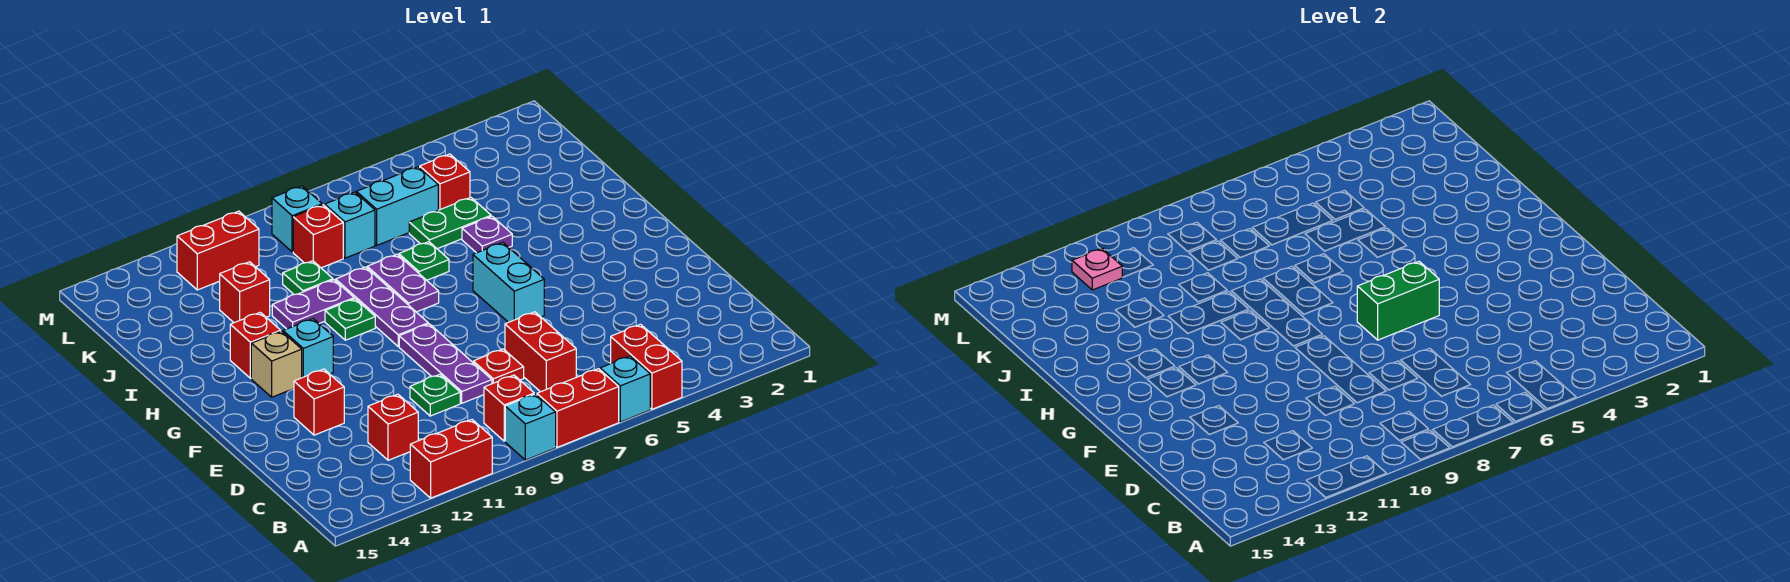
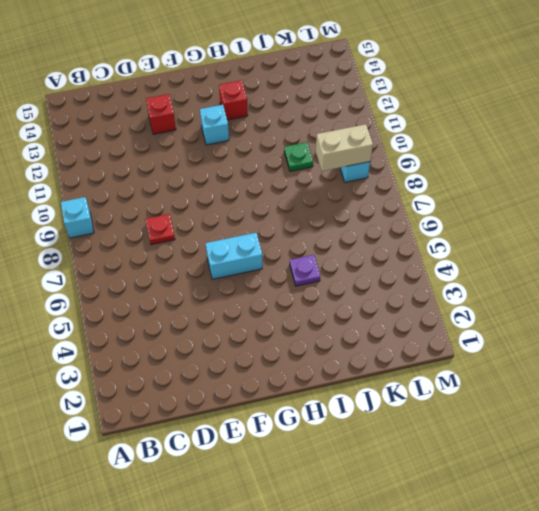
tan brick K9:L9 level 2 -> none
none -> red brick A5:B5 level 1
none -> cyan brick A6 level 1
none -> red brick A7:A8 level 1
none -> red brick A11:A12 level 1

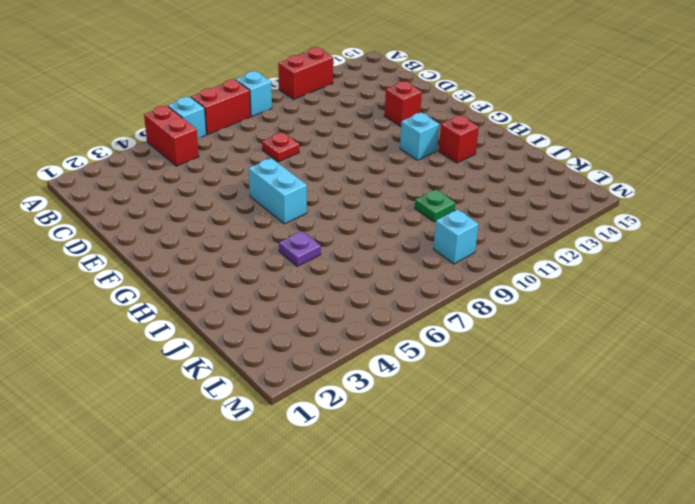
none -> red brick B9 level 1
none -> red brick C7:D7 level 1
none -> red brick C12 level 1
none -> purple plate D9:F9 level 1

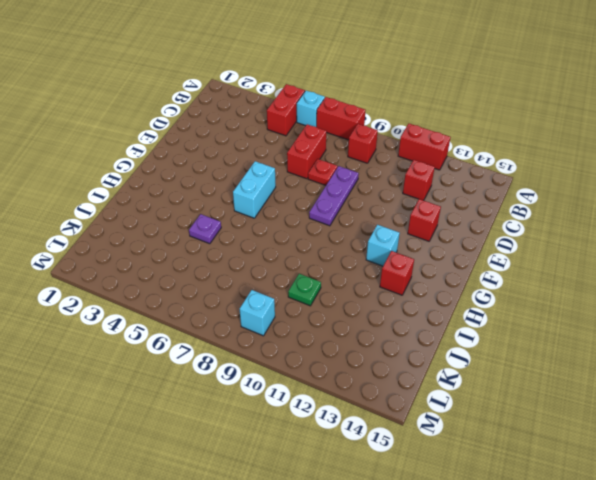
none -> cyan brick A9 level 1
none -> green plate D10 level 1
none -> purple plate G9:I9 level 1
none -> tan brick G13 level 1

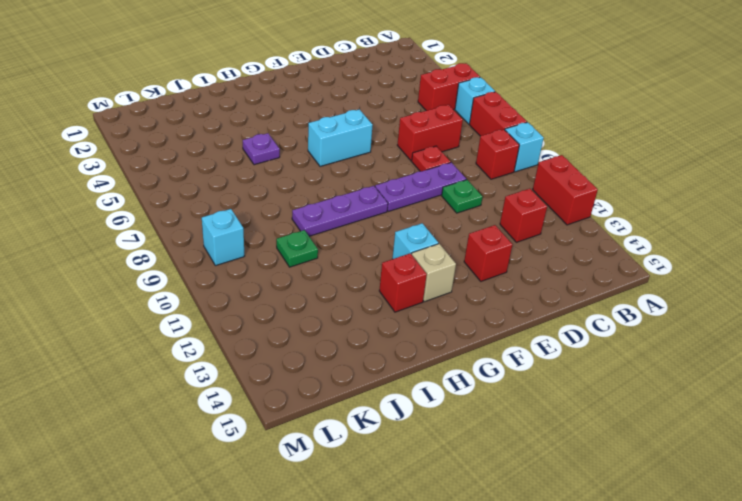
none -> purple plate H8:I8 level 1
none -> green plate H10 level 1
none -> green plate I7 level 1
none -> purple plate I10:I11 level 1

